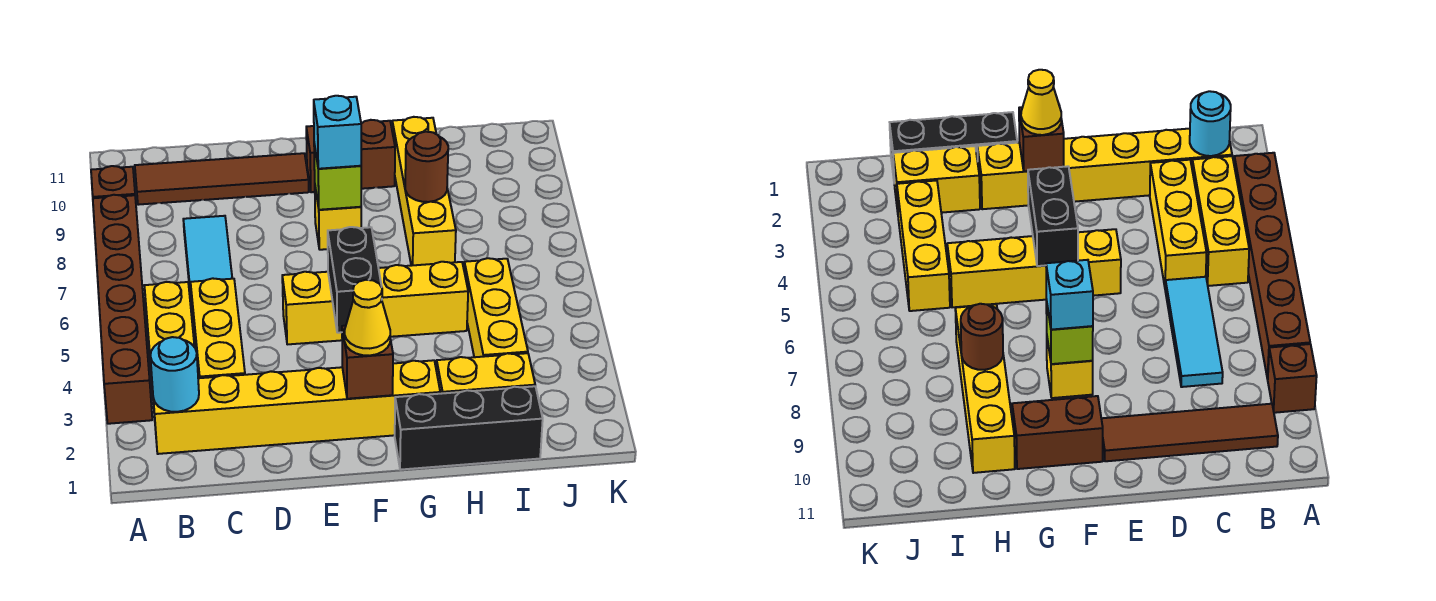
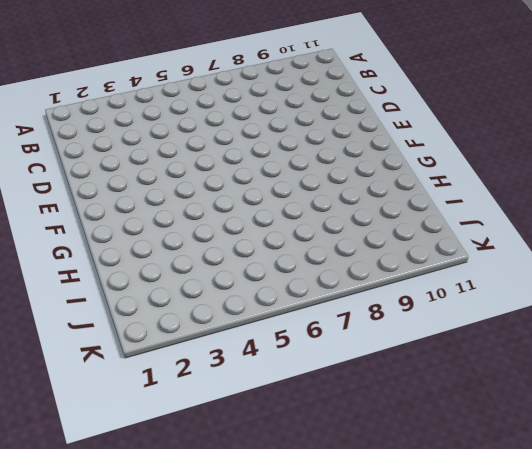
none -> brown brick A3:A8 level 1
none -> brown brick A9 level 1
none -> yellow brick B2:G2 level 1

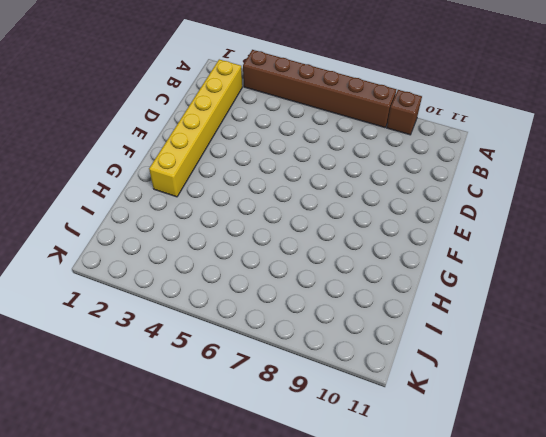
none -> yellow brick B3:B5 level 1
none -> brown tile B10:E10 level 1
none -> yellow brick C3:C5 level 1

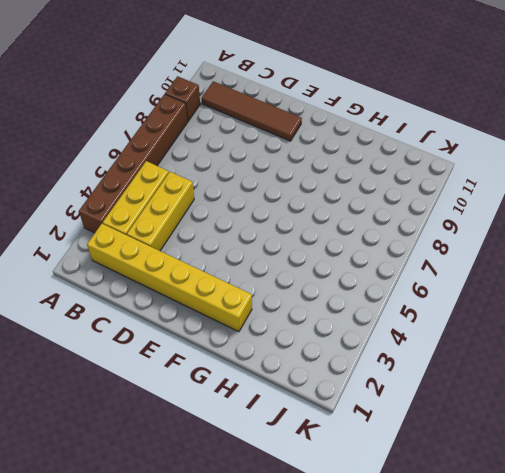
none -> cyan tile C6:C8 level 1
none -> yellow brick E5:H5 level 1
none -> yellow brick F8 level 1

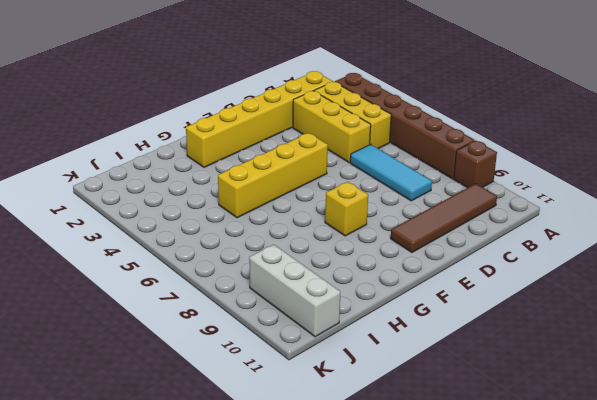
white brick J9:J11 level 1 -> none
none -> brown brick F10:G10 level 1
none -> black brick G1:I1 level 1
none -> yellow brick H2:I2 level 1

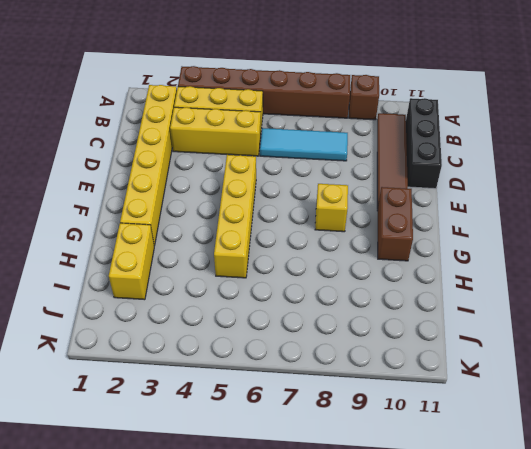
black brick B11:D11 level 1 -> black brick G1:I1 level 1
none -> yellow brick H7:H10 level 1
none -> yellow brick I3:I5 level 1
none -> cyan round brick B2 level 2

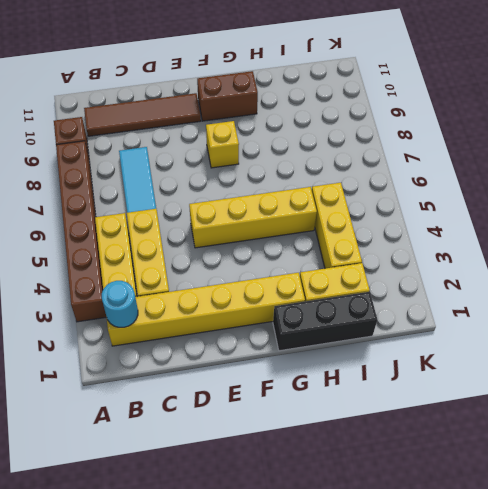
none -> yellow brick H7:H10 level 1
none -> brown brick F2 level 2
none -> black brick F4:F5 level 2

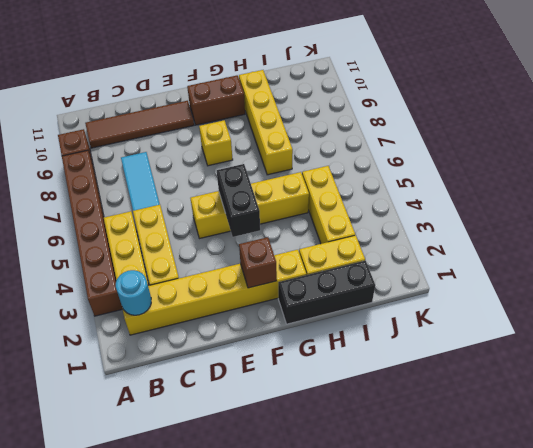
none -> lime brick F8 level 2
none -> brown round brick H8 level 2
none -> yellow cone F2 level 3

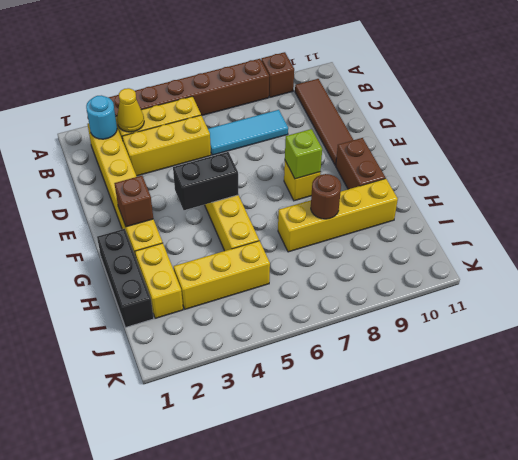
yellow cone B3 level 2 -> yellow cone F2 level 3
none -> cyan brick F8 level 3

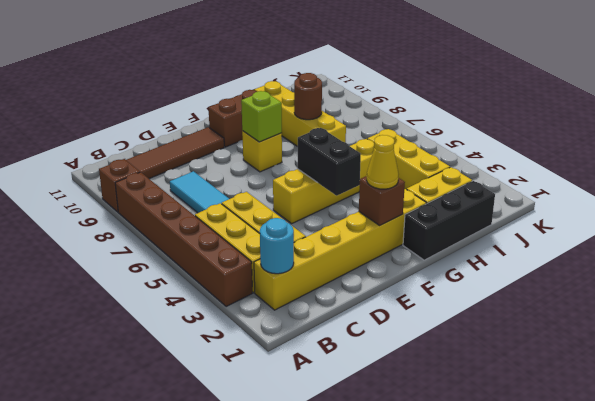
none -> cyan brick F8 level 3

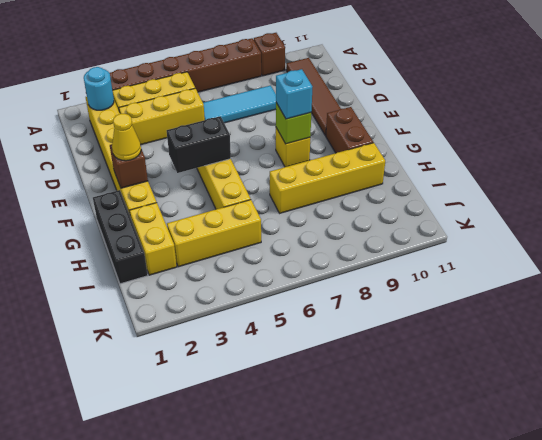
none -> brown round brick H8 level 2

